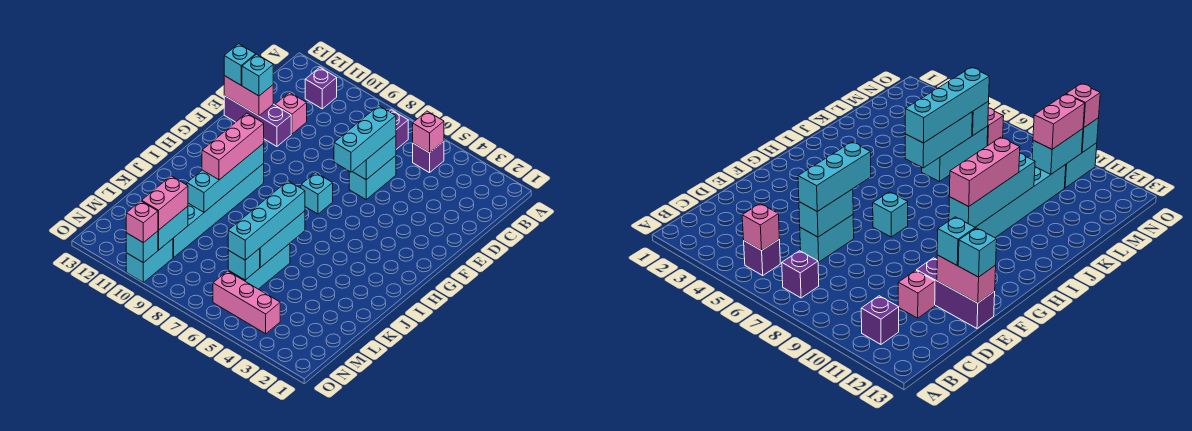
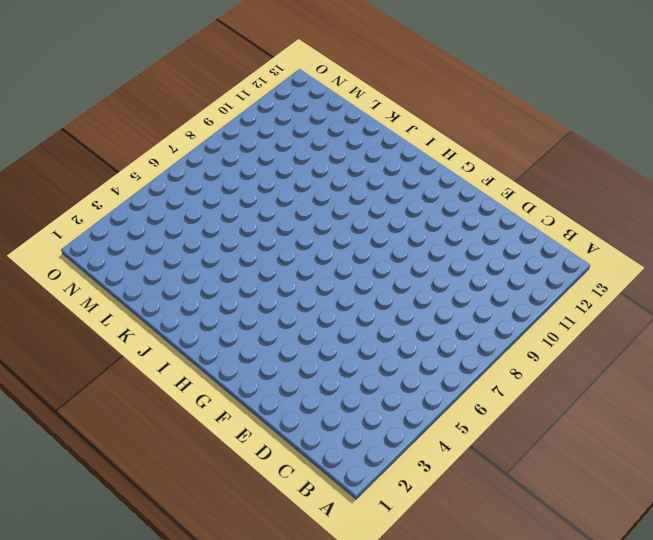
none -> purple brick B5 level 1
none -> purple brick B7 level 1
none -> purple brick B11 level 1

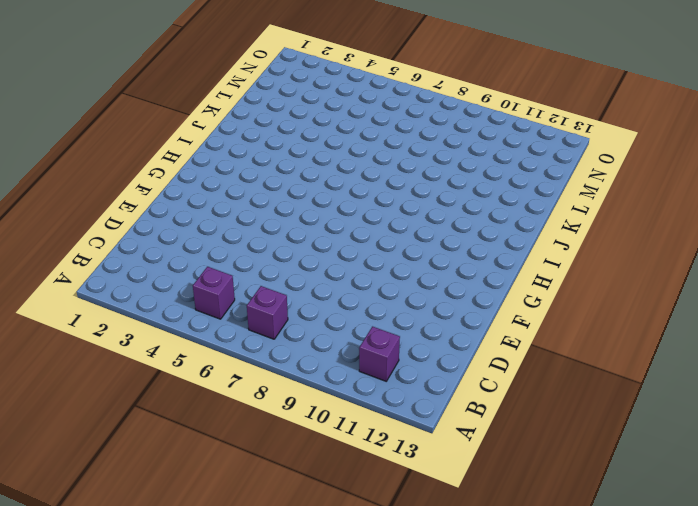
none -> cyan brick D6:E6 level 1
none -> pink brick D11 level 1
none -> purple brick E11:E13 level 1

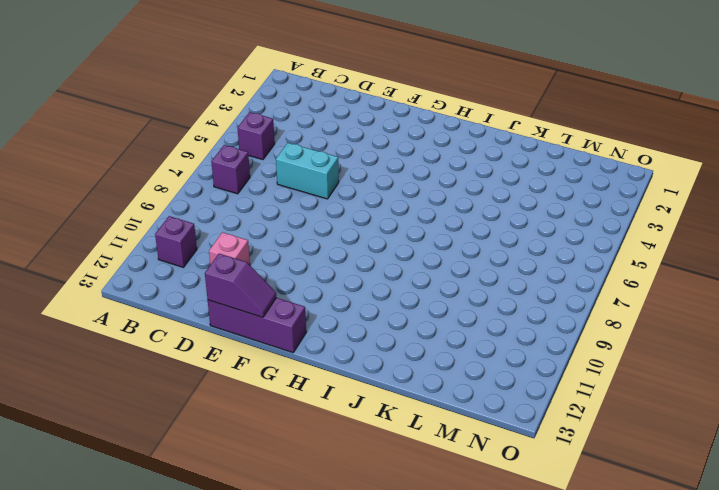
purple brick E13:G13 level 1 -> purple brick E11:E13 level 1
purple slope E13:F13 level 2 top E -> pink brick E12:E13 level 2
none -> cyan brick G7 level 1
none -> cyan brick H10:M10 level 1
none -> cyan brick K6:M6 level 1

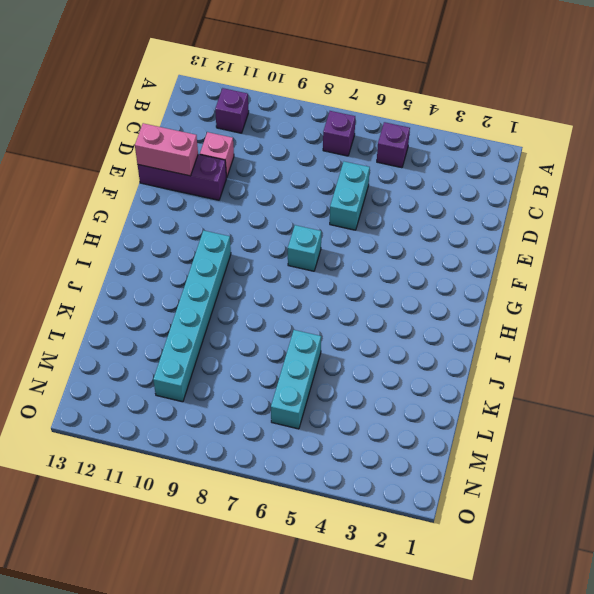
none -> pink brick N4:N6 level 1
none -> cyan brick N10:O10 level 1
none -> pink brick B5 level 2

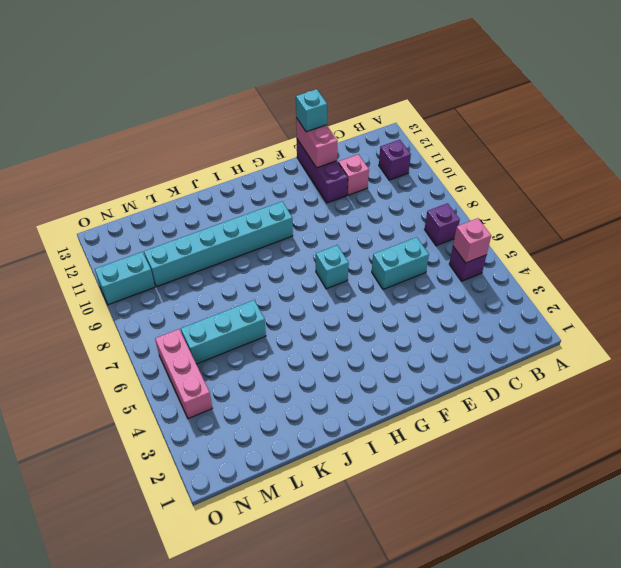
none -> cyan brick D6:E6 level 2
none -> cyan brick H10:K10 level 2
none -> cyan brick J6:L6 level 2

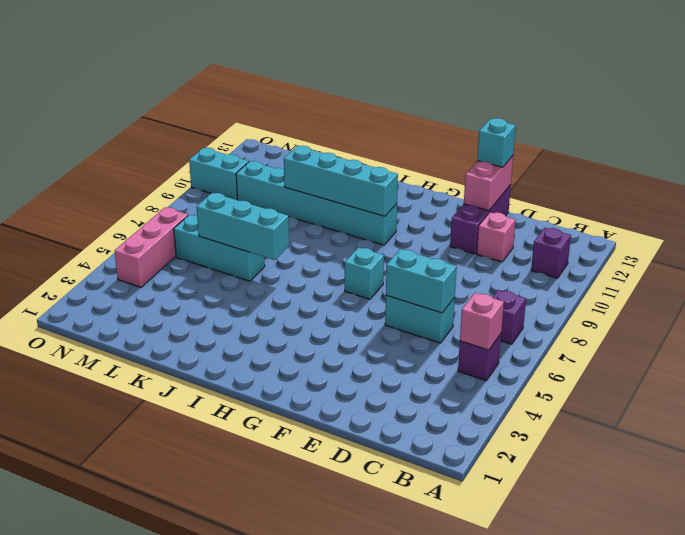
none -> cyan brick M6 level 2
none -> cyan brick M10:N10 level 2
none -> cyan brick O10 level 2

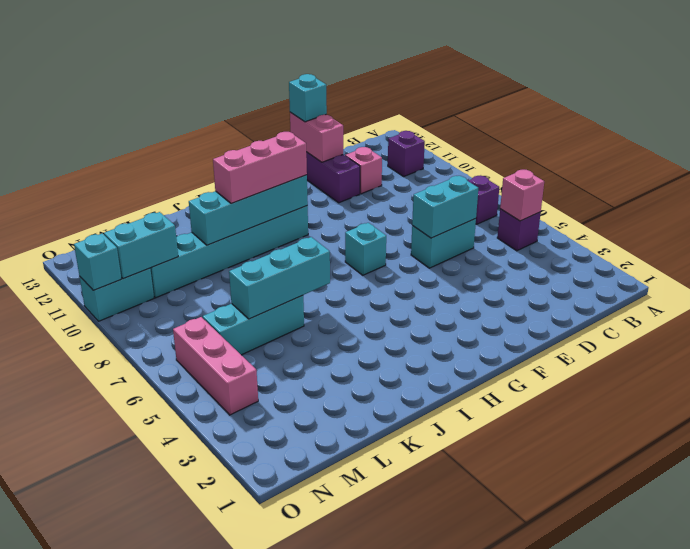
none -> cyan brick M6 level 2
none -> cyan brick D6:F6 level 3
none -> cyan brick E12 level 3

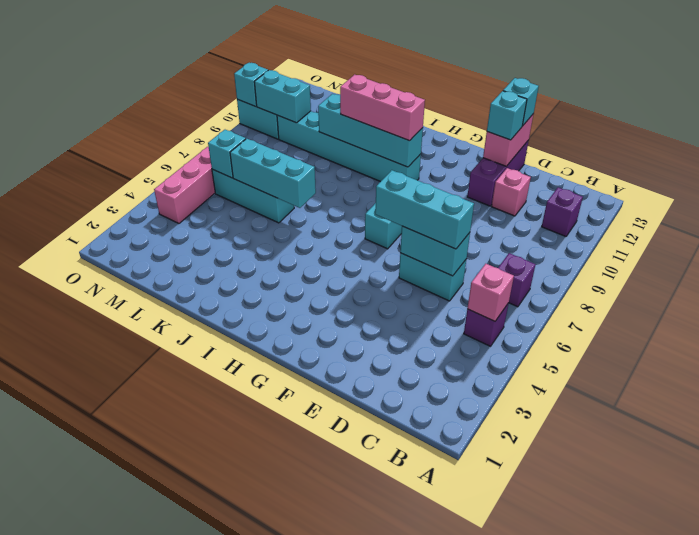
none -> cyan brick J6:M6 level 3
none -> pink brick M10:N10 level 3
none -> pink brick O10 level 3

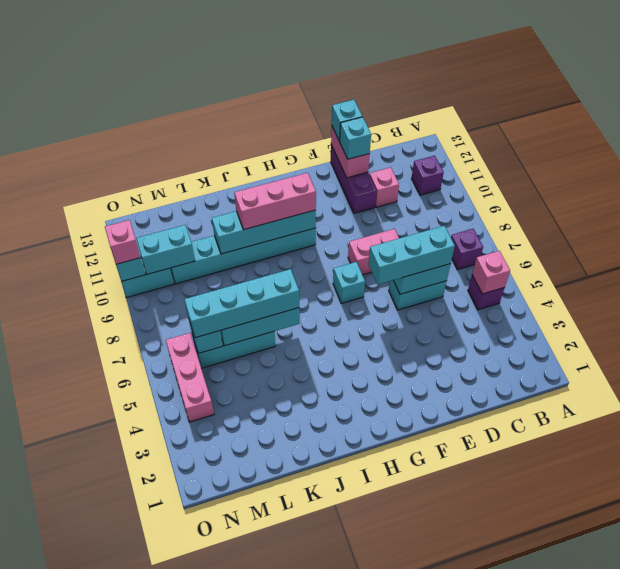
pink brick E8:F8 level 1 -> pink brick M10:N10 level 3

